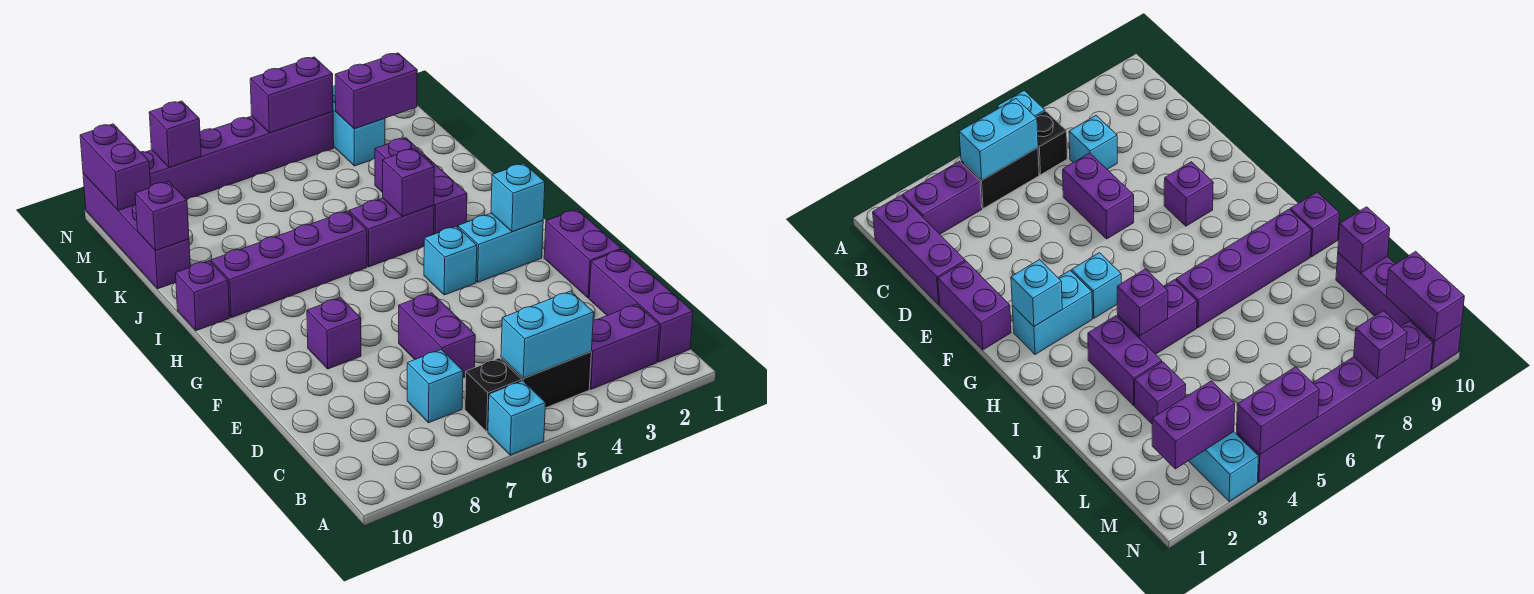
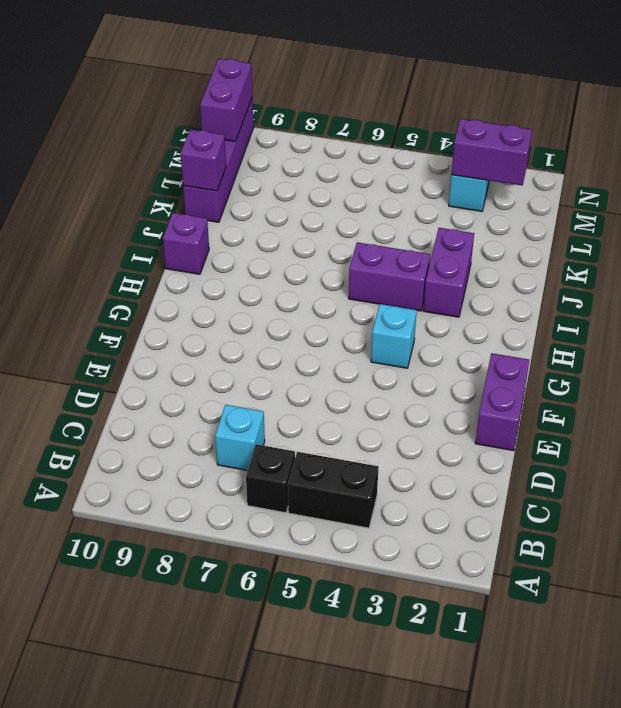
none -> cyan brick A6 level 1
none -> purple brick B1:D1 level 1
none -> purple brick B2:B3 level 1

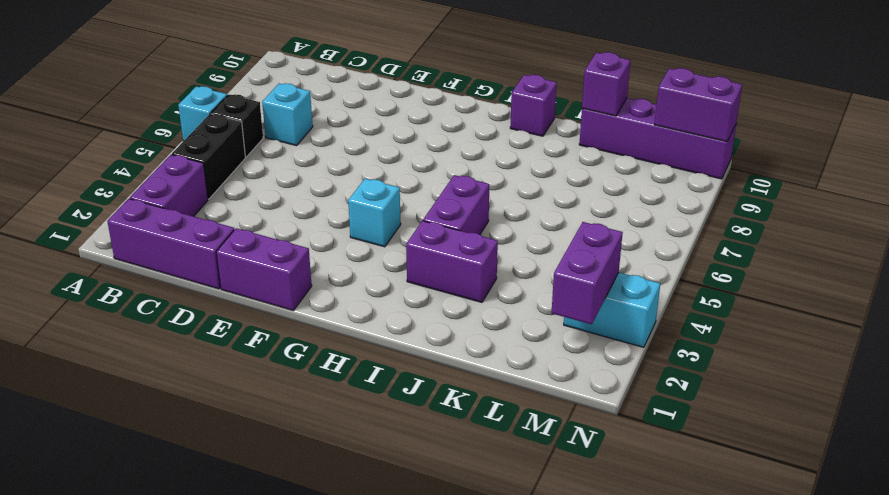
none -> purple brick D6:E6 level 1
none -> purple brick F8 level 1
none -> cyan brick G2:G3 level 1

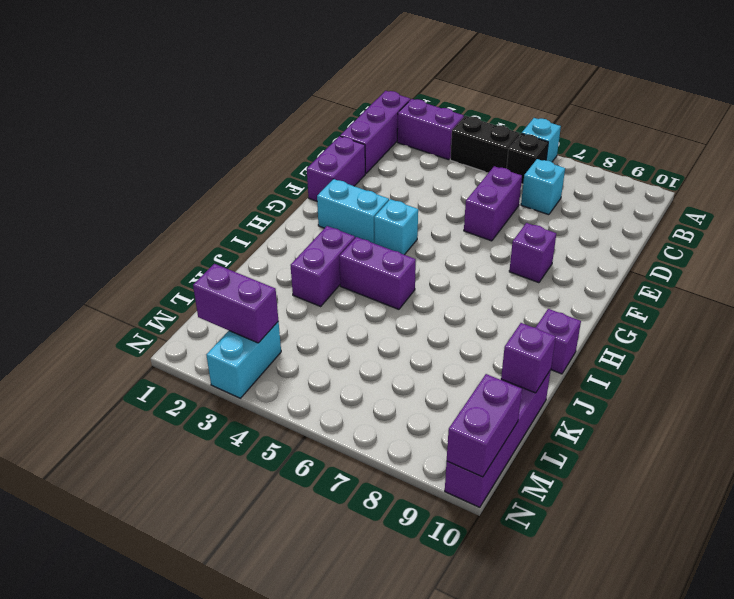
none -> purple brick I6:I9 level 1
none -> purple brick K3 level 1
none -> purple brick N4:N9 level 1

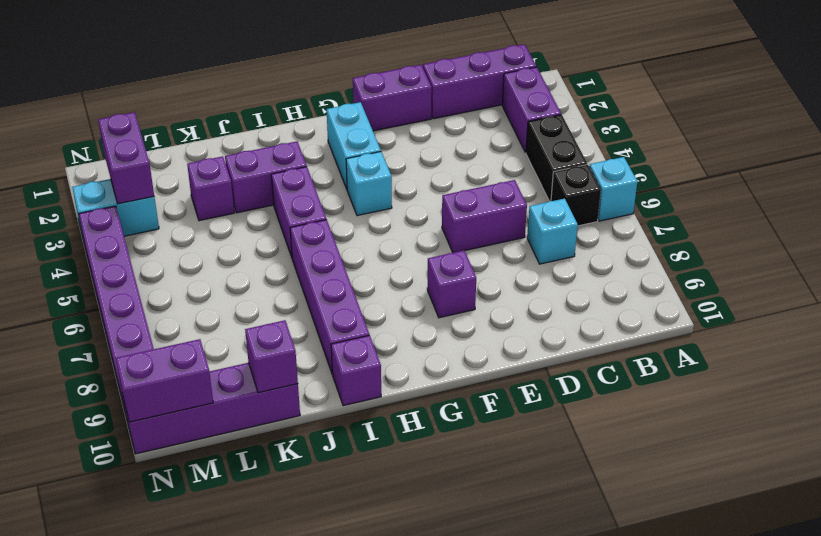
none -> cyan brick B4:B5 level 2
none -> cyan brick G2 level 2
none -> purple brick I4 level 2

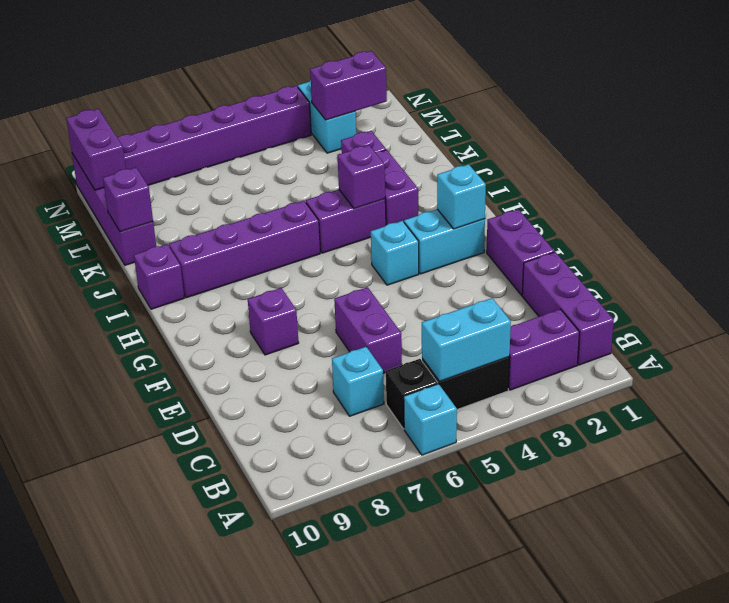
none -> purple brick N4:N5 level 2
none -> purple brick N8 level 2

